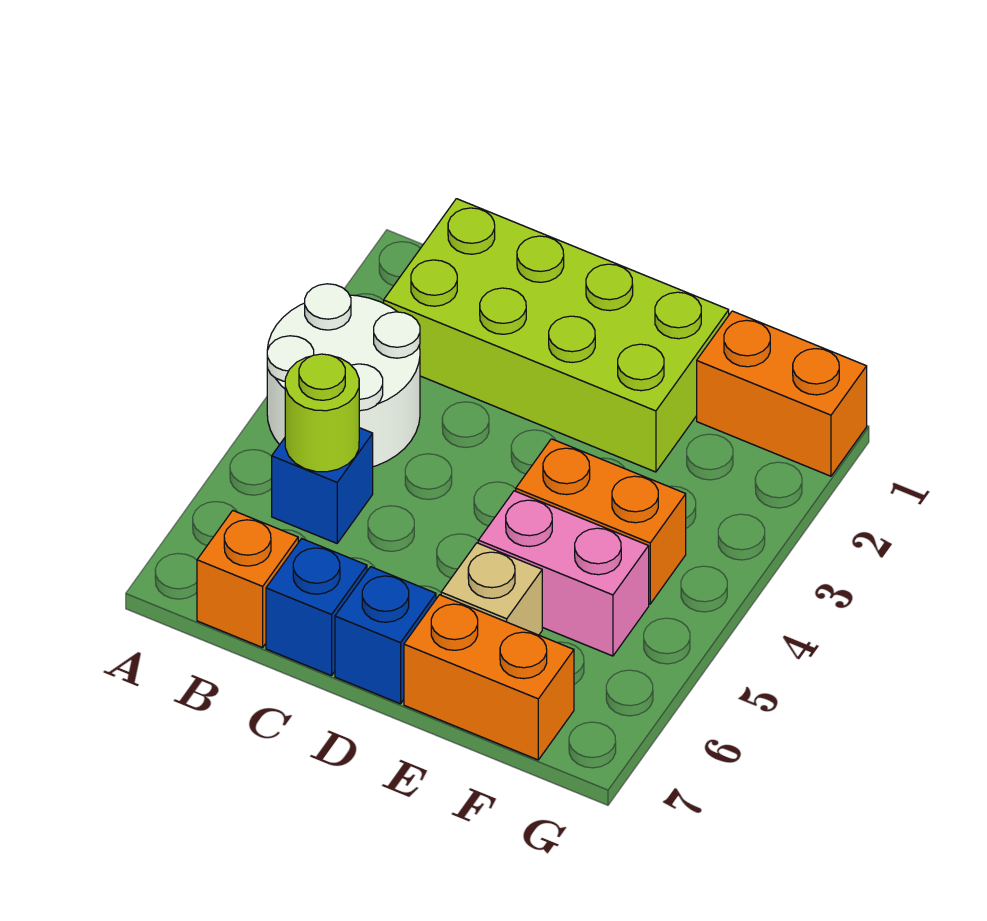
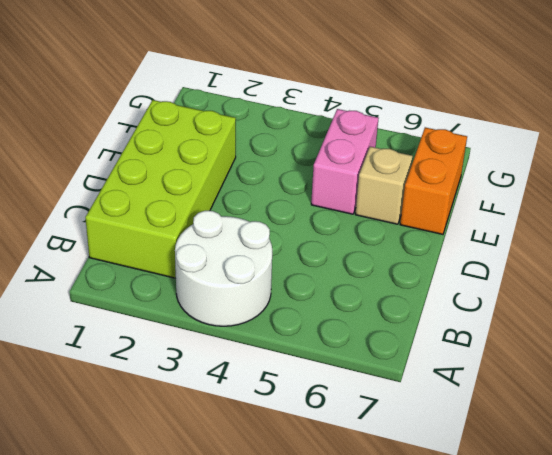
none -> blue brick B5 level 1
none -> orange brick B7 level 1
none -> blue brick C7 level 1

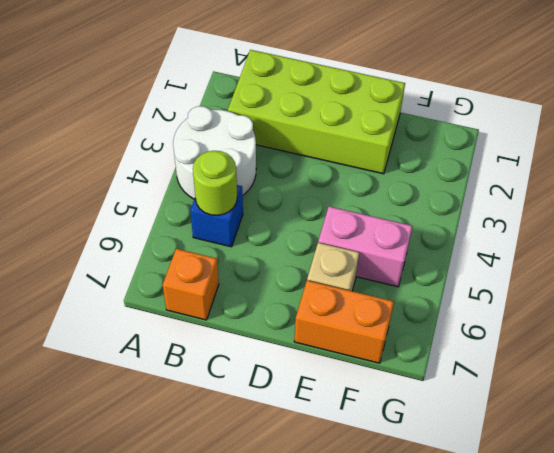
none -> blue brick C7 level 1
none -> blue brick D7 level 1
none -> orange brick E4:F4 level 1

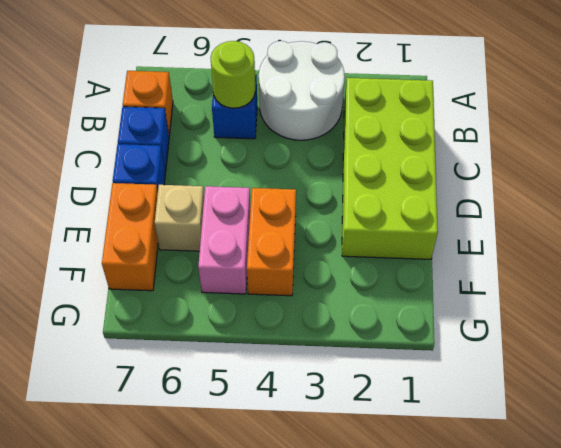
none -> orange brick F1:G1 level 1

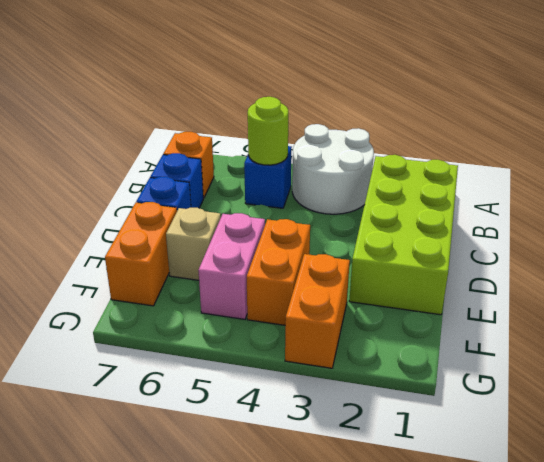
orange brick F3:G3 level 1 -> orange brick F1:G1 level 1

